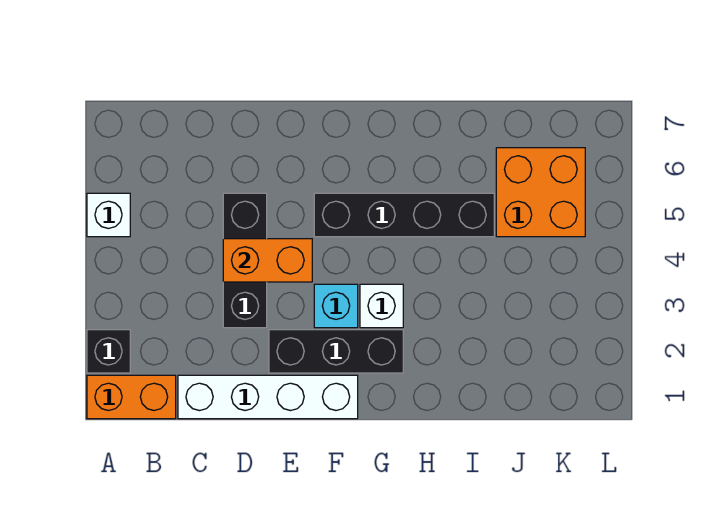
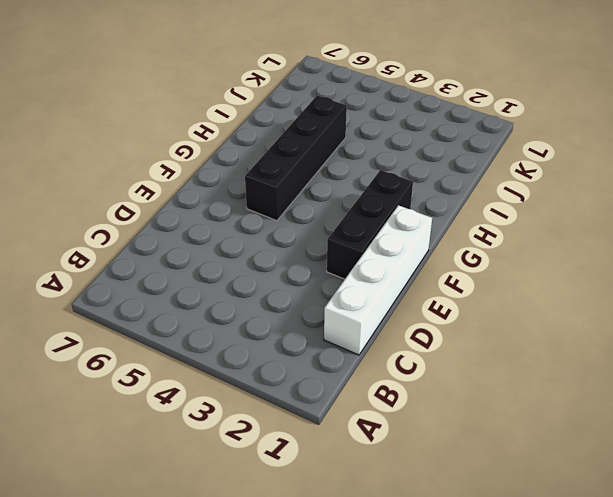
none -> orange brick A1:B1 level 1
none -> black brick A2 level 1

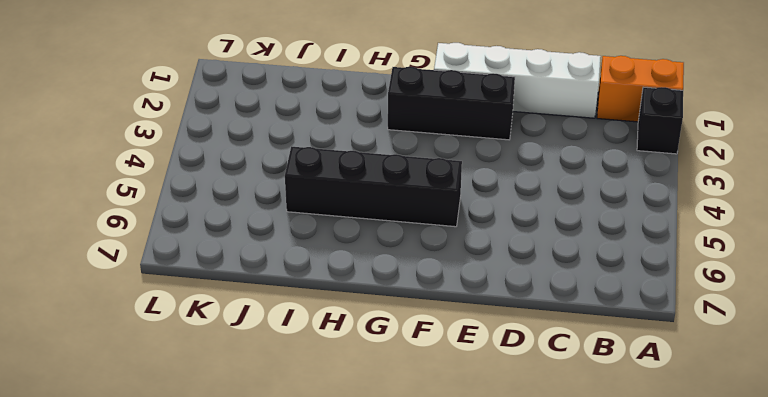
none -> white brick A5 level 1
none -> black brick D3:D5 level 1

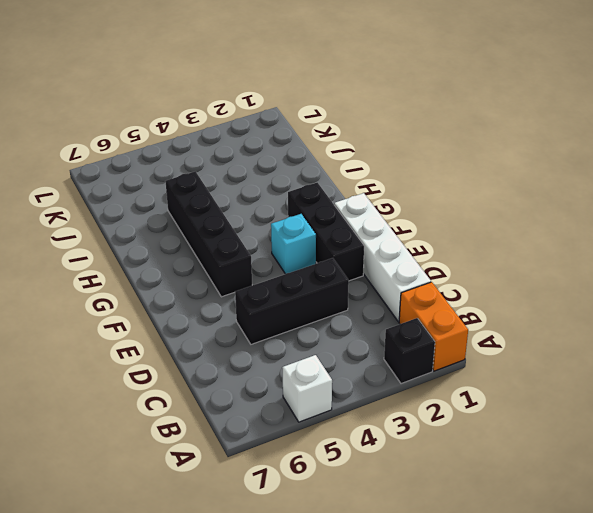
none -> white brick G3 level 1
none -> orange brick J5:K6 level 1

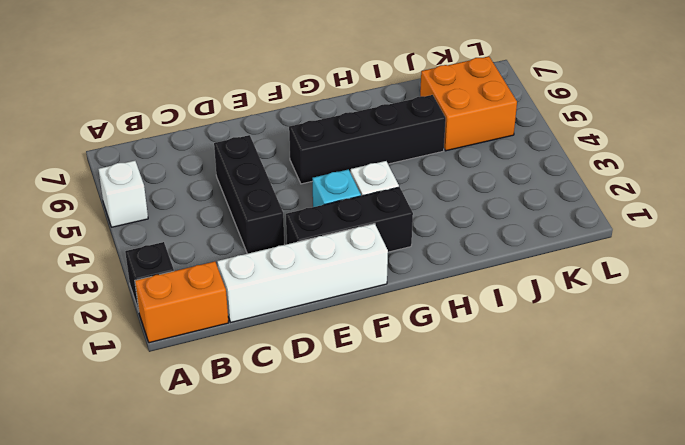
none -> orange brick D4:E4 level 2

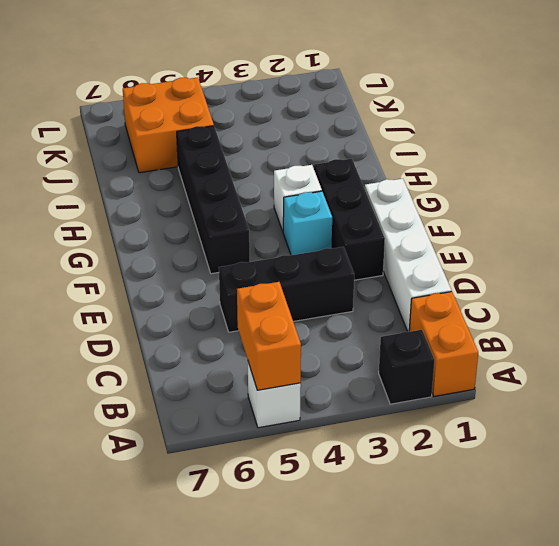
orange brick A5:B5 level 2 -> orange brick D4:E4 level 2

